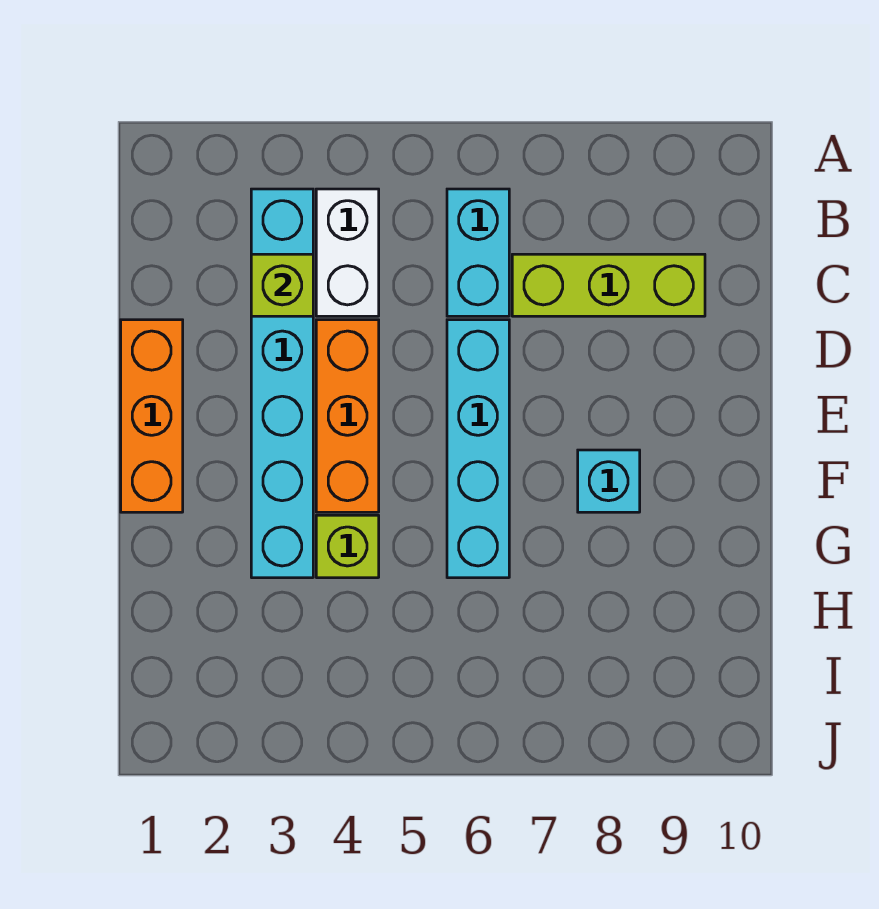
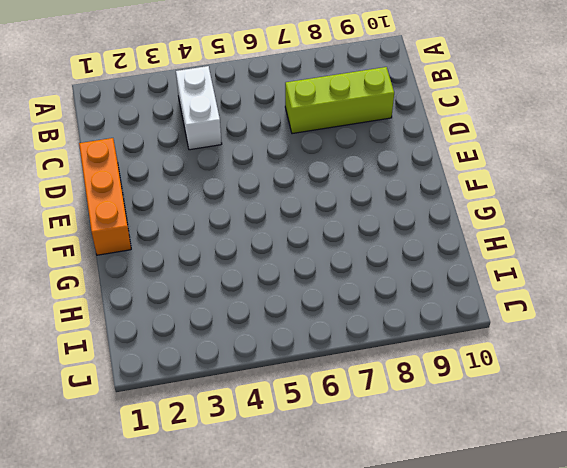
none -> cyan brick B3:G3 level 1
none -> cyan brick B6:C6 level 1

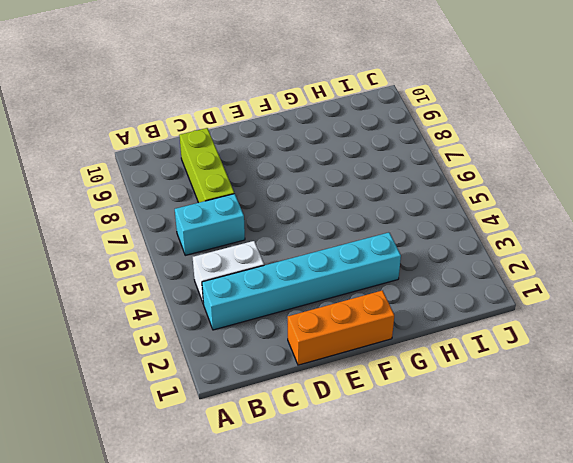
none -> orange brick D4:F4 level 1
none -> cyan brick D6:G6 level 1

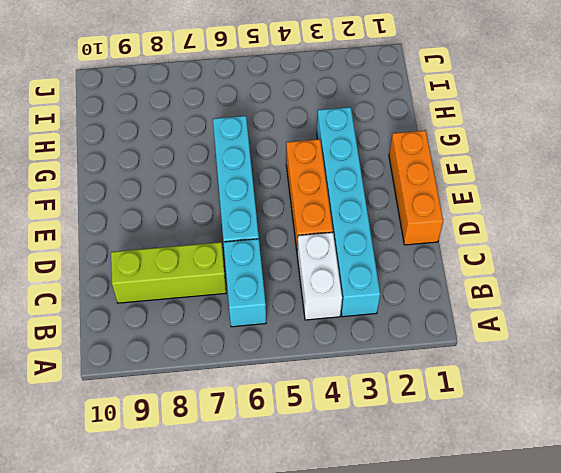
none -> cyan brick F8 level 1
none -> lime brick G4 level 1

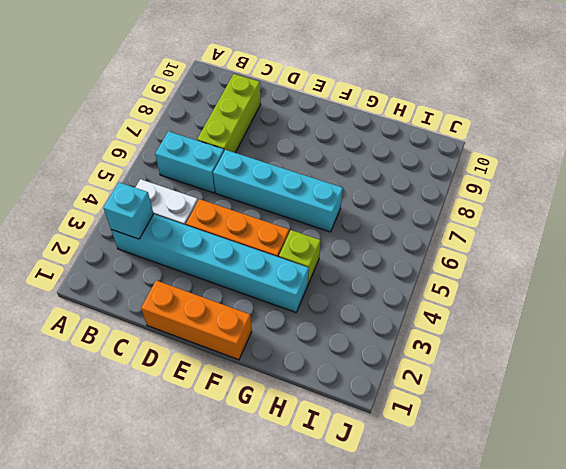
cyan brick B3 level 2 -> cyan brick F8 level 1
none -> lime brick C3 level 2

